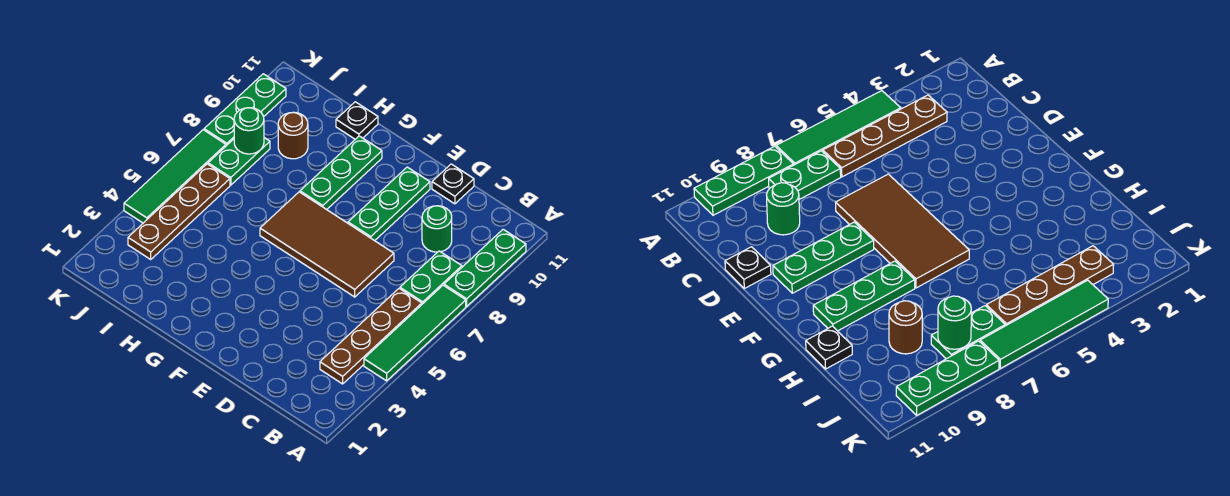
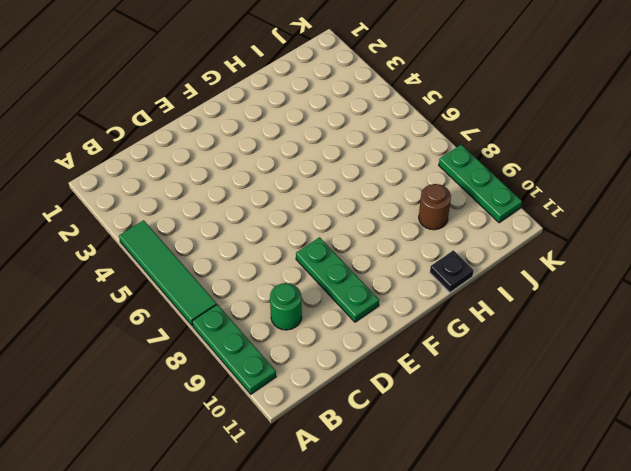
none -> brown plate B3:B6 level 1
none -> green plate B7:B8 level 1
none -> brown tile D6:G7 level 1

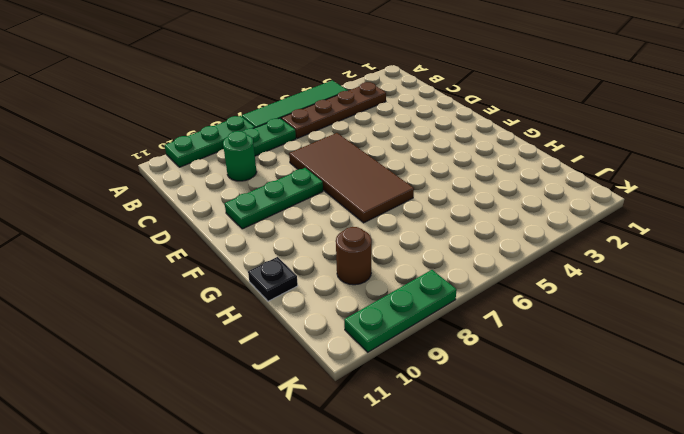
none -> black plate D11 level 1
none -> green plate G8:G10 level 1
none -> brown plate J3:J6 level 1

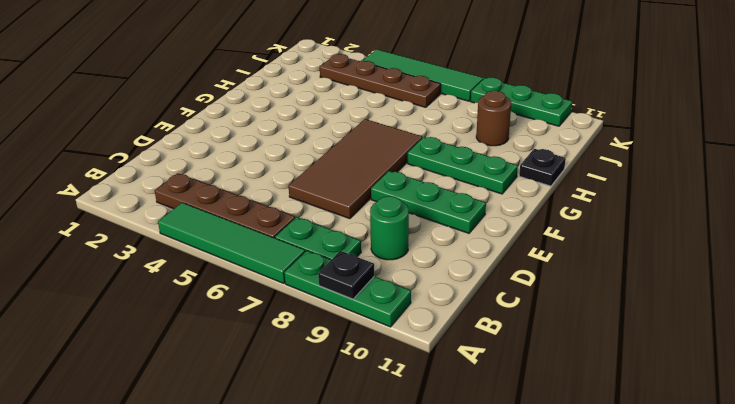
black plate A9 level 2 -> black plate D11 level 1
none -> green plate J7:J8 level 1
none -> green round brick J8 level 2

